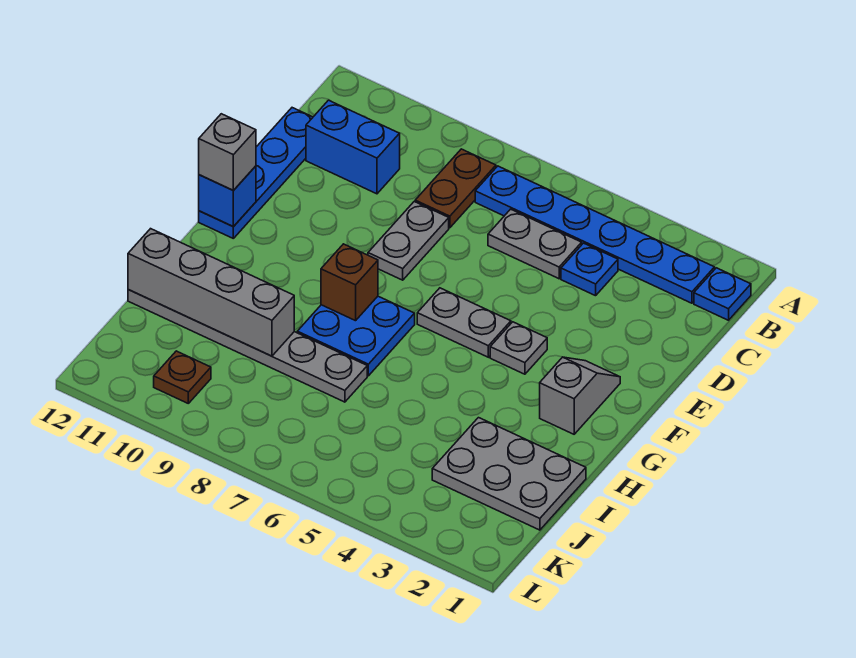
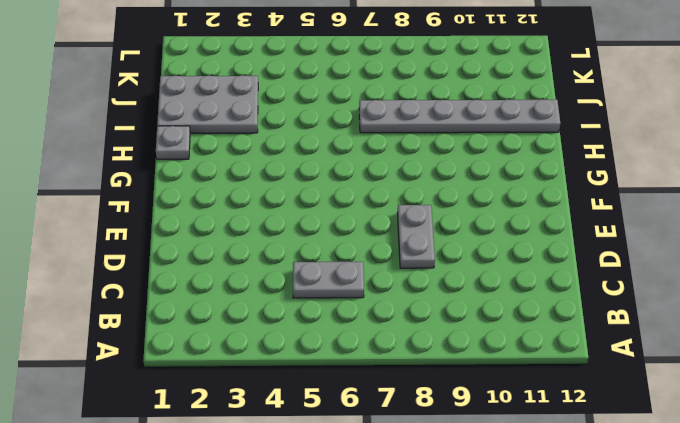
grey plate H1 level 1 -> grey plate F4 level 1
none -> blue plate B1 level 1
none -> blue plate B2:B7 level 1
none -> brown plate B8:C8 level 1

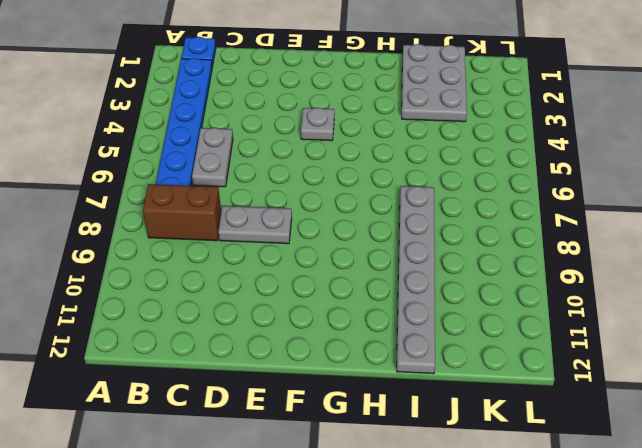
brown brick B8:C8 level 1 -> brown plate B8:C8 level 1
none -> blue plate C4 level 1
none -> blue brick C10:C11 level 1
none -> blue plate C12:F12 level 1

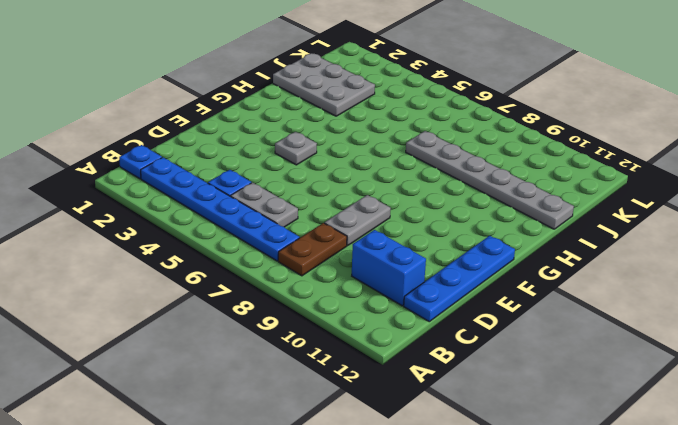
none -> grey slope F2:G2 level 1 top G
none -> grey plate F5:F6 level 1
none -> blue plate G7:H8 level 1

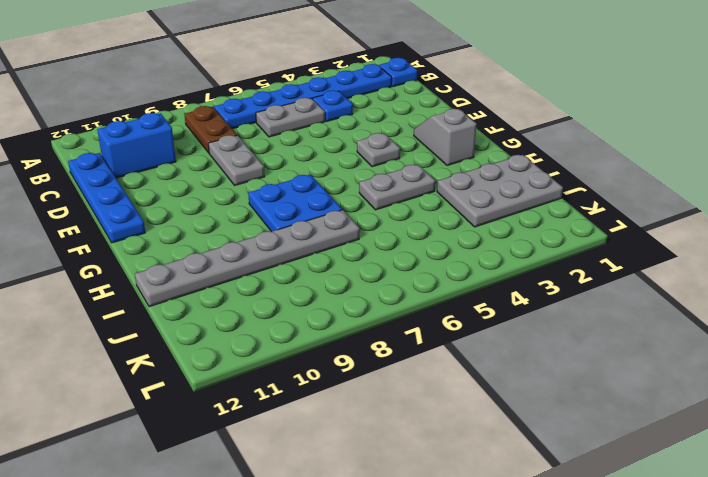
grey plate H4:H5 level 1 -> grey plate F5:F6 level 1
none -> brown plate K10 level 1
none -> blue brick F12 level 2
none -> brown brick G8 level 2

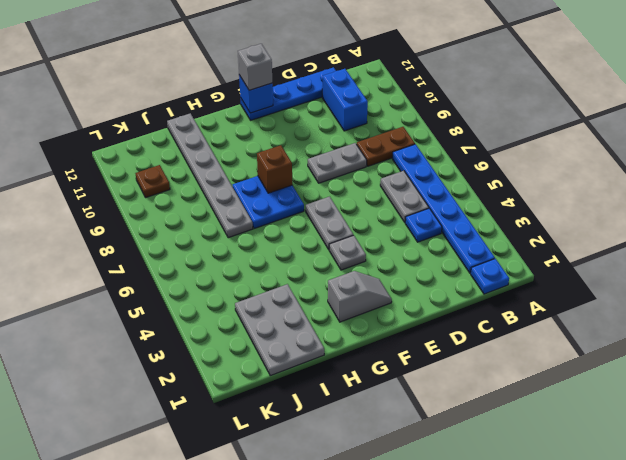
none -> grey brick I9:I12 level 2

